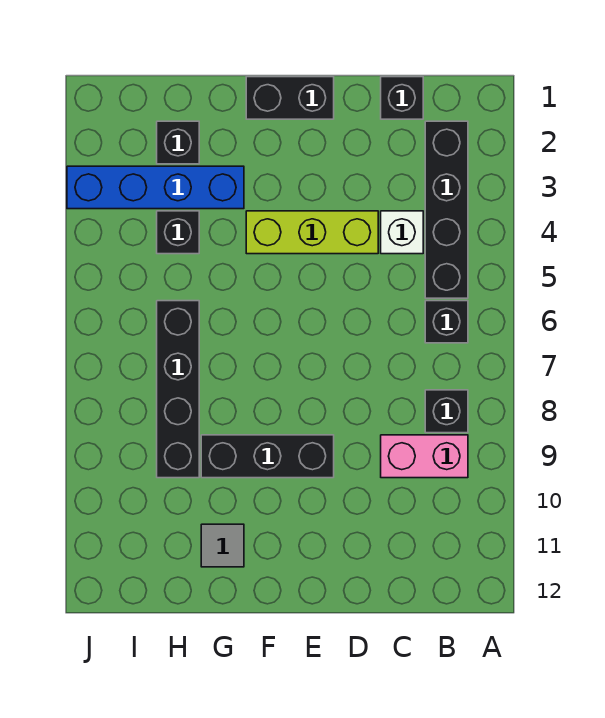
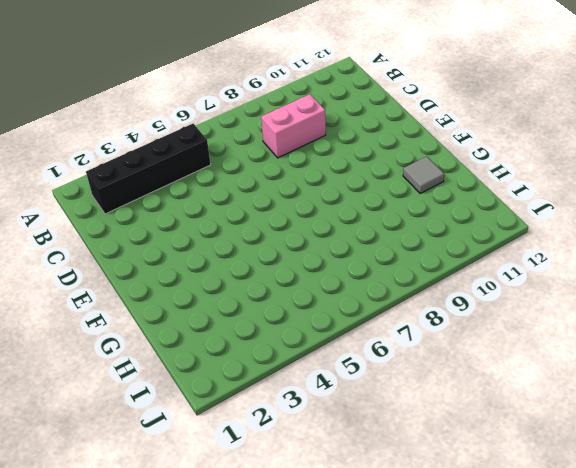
pink brick C8:C9 level 1 -> pink brick B9:C9 level 1
none -> black brick B6 level 1
none -> black brick B8 level 1
none -> black brick C1 level 1

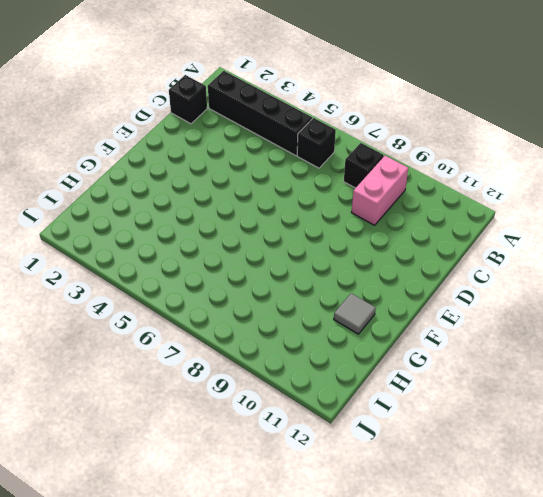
none -> white brick C4 level 1
none -> lime brick D4:F4 level 1
none -> black brick E1:F1 level 1

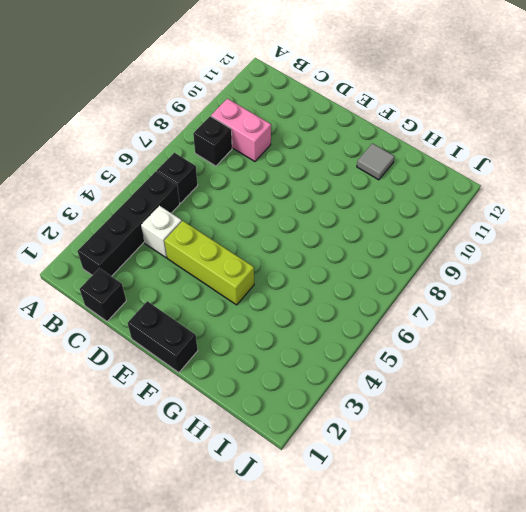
none -> black brick E9:G9 level 1
none -> blue brick G3:J3 level 1
none -> black brick H2 level 1

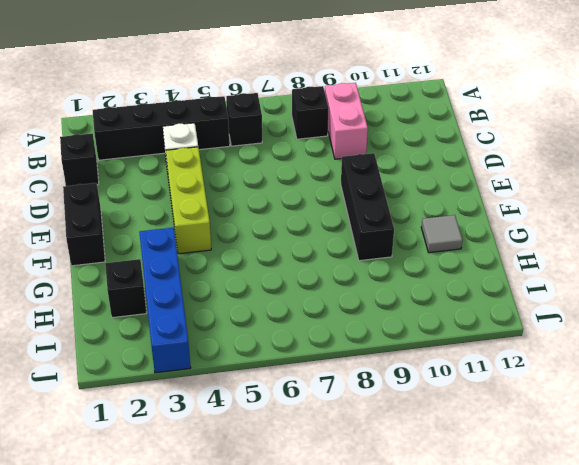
none -> black brick H4 level 1
none -> black brick H6:H9 level 1

